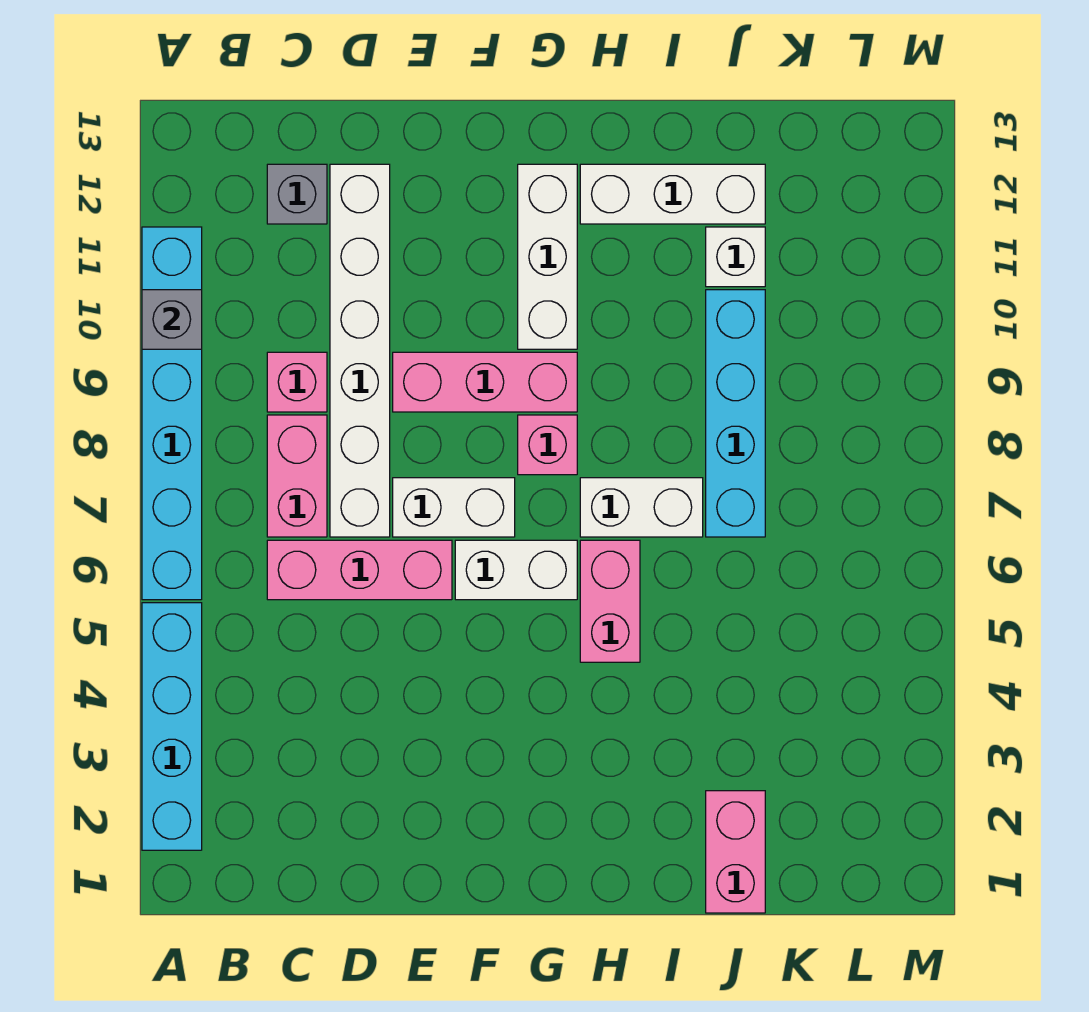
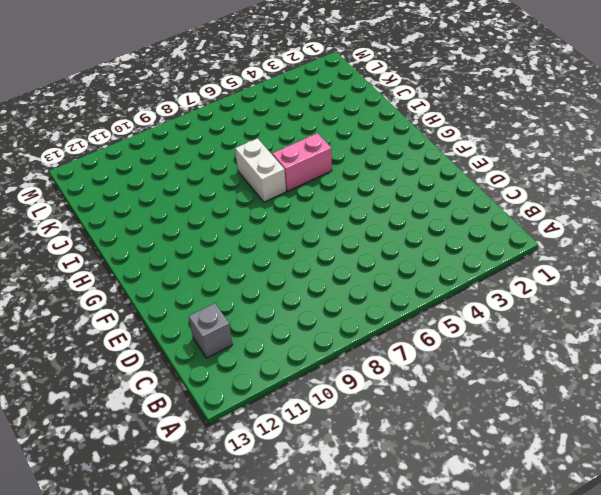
none -> cyan brick A2:A5 level 1
none -> cyan brick A6:A11 level 1
none -> pink brick C6:E6 level 1

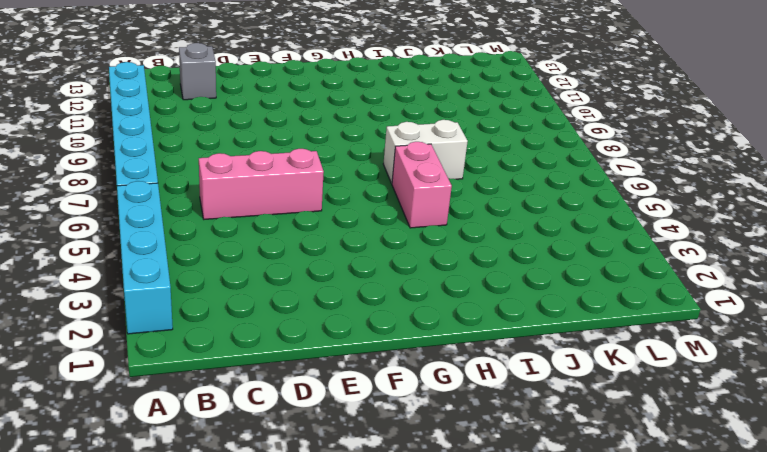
none -> pink brick C7:C8 level 1
none -> pink brick C9 level 1
none -> white brick D7:D12 level 1

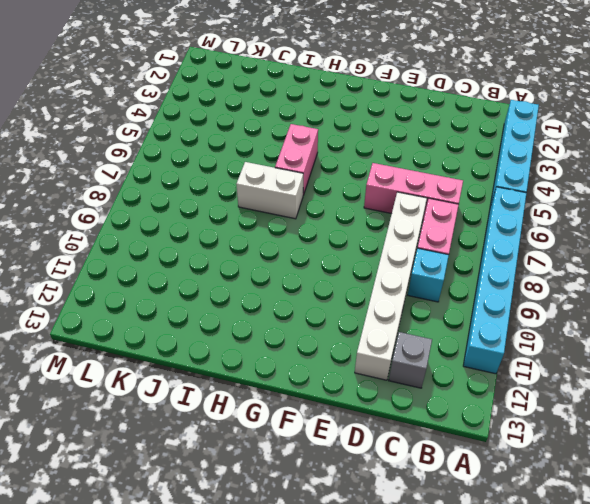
cyan brick C9 level 1 -> pink brick C9 level 1
none -> white brick E7:F7 level 1
none -> pink brick E9:G9 level 1
none -> white brick F6:G6 level 1

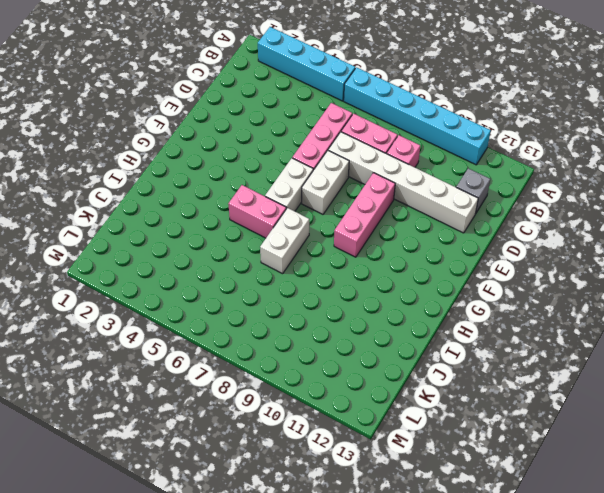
none -> pink brick G8 level 1
none -> white brick G10:G12 level 1
none -> white brick H12:J12 level 1

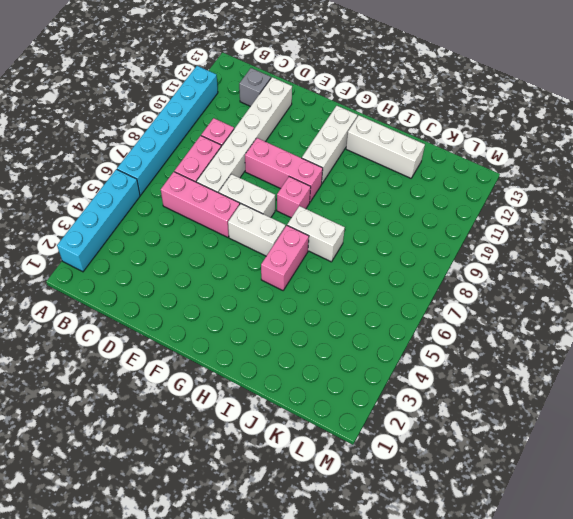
none -> pink brick J1:J2 level 1
none -> cyan brick J7:J10 level 1
none -> white brick J11 level 1

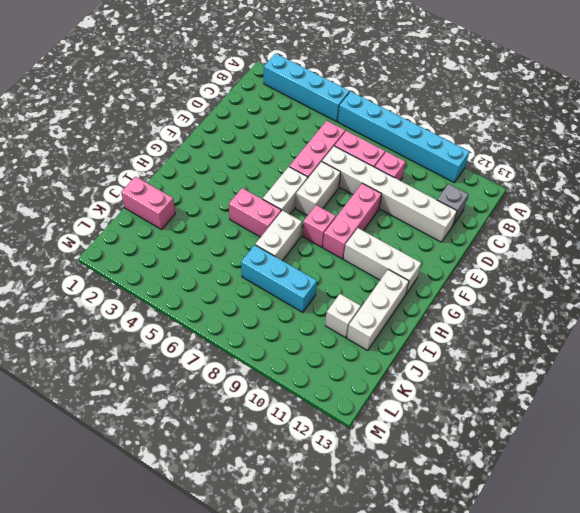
cyan brick J7:J9 level 1 -> cyan brick J7:J10 level 1
none -> grey brick A10 level 2

